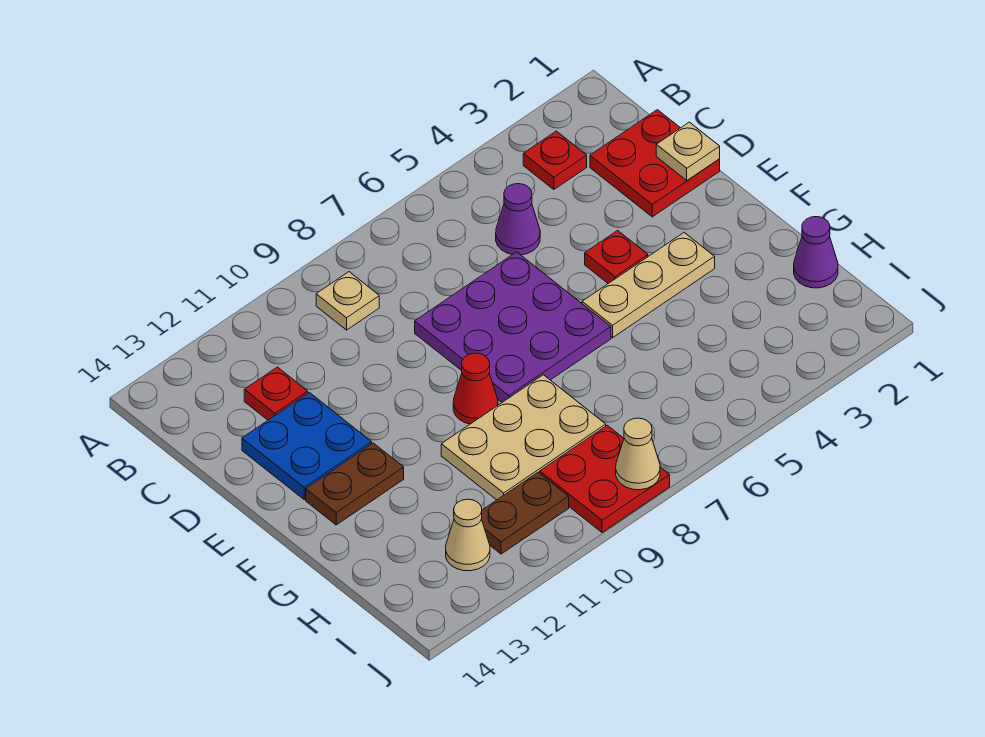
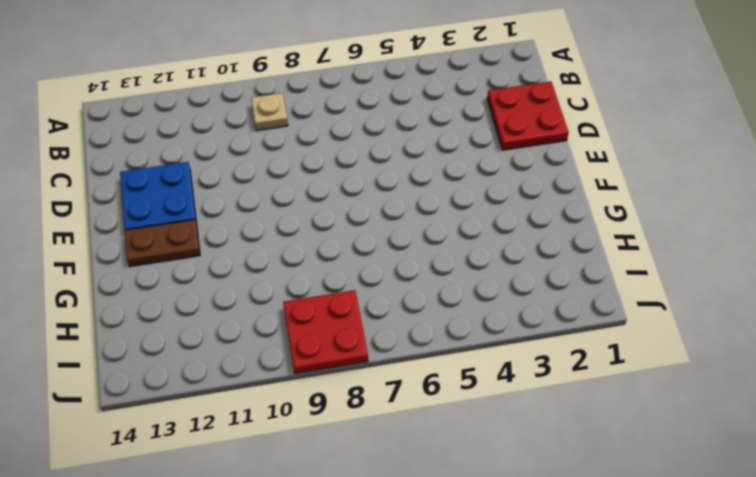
none -> red plate B3 level 1
none -> purple cone C5 level 1
none -> red plate C12 level 1

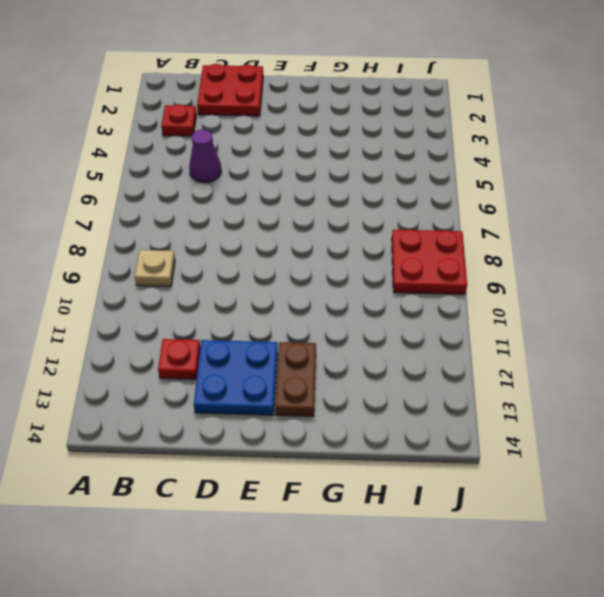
none -> purple plate D6:F8 level 1
none -> red plate E4 level 1
none -> tan plate F3:F5 level 1

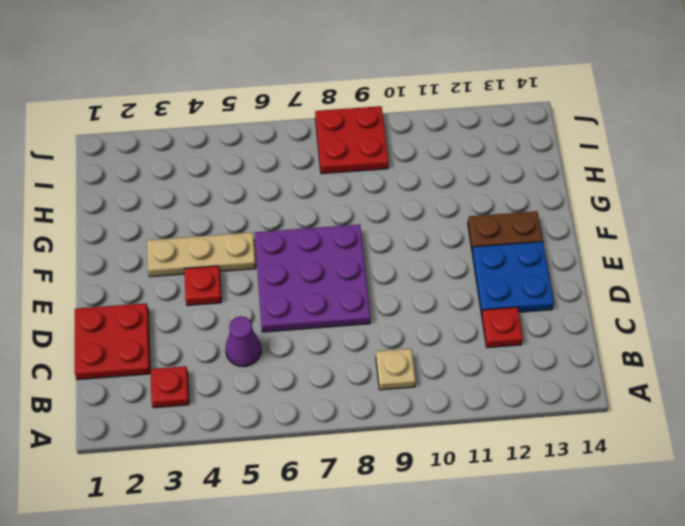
none -> red cone F9 level 1
none -> tan plate G8:H10 level 1
none -> purple cone H1 level 1

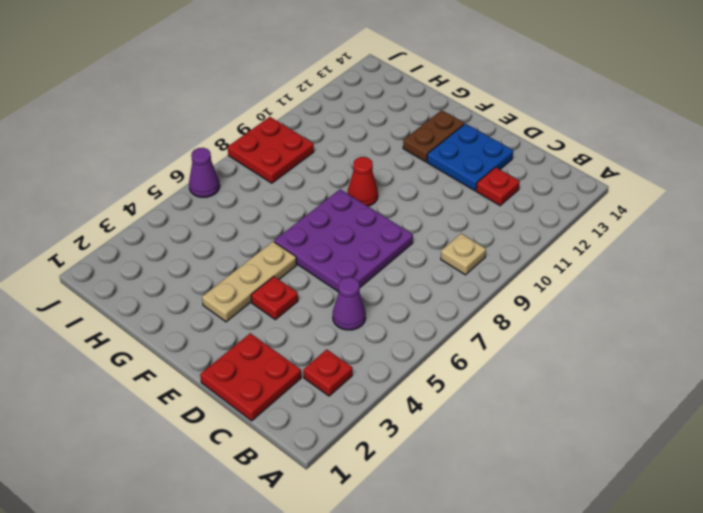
purple cone J6 level 1 -> purple cone H1 level 1
none -> tan plate G8:H10 level 1
none -> brown plate I10:I11 level 1
none -> tan cone I12 level 1

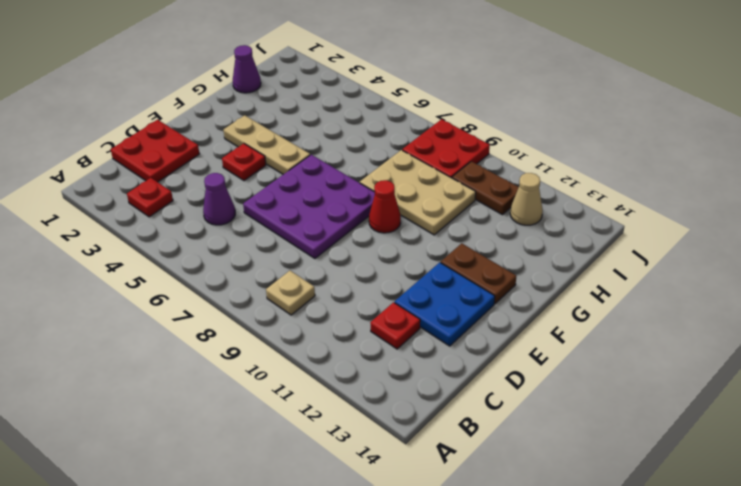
none -> tan plate D1 level 2
none -> tan cone J8 level 2

